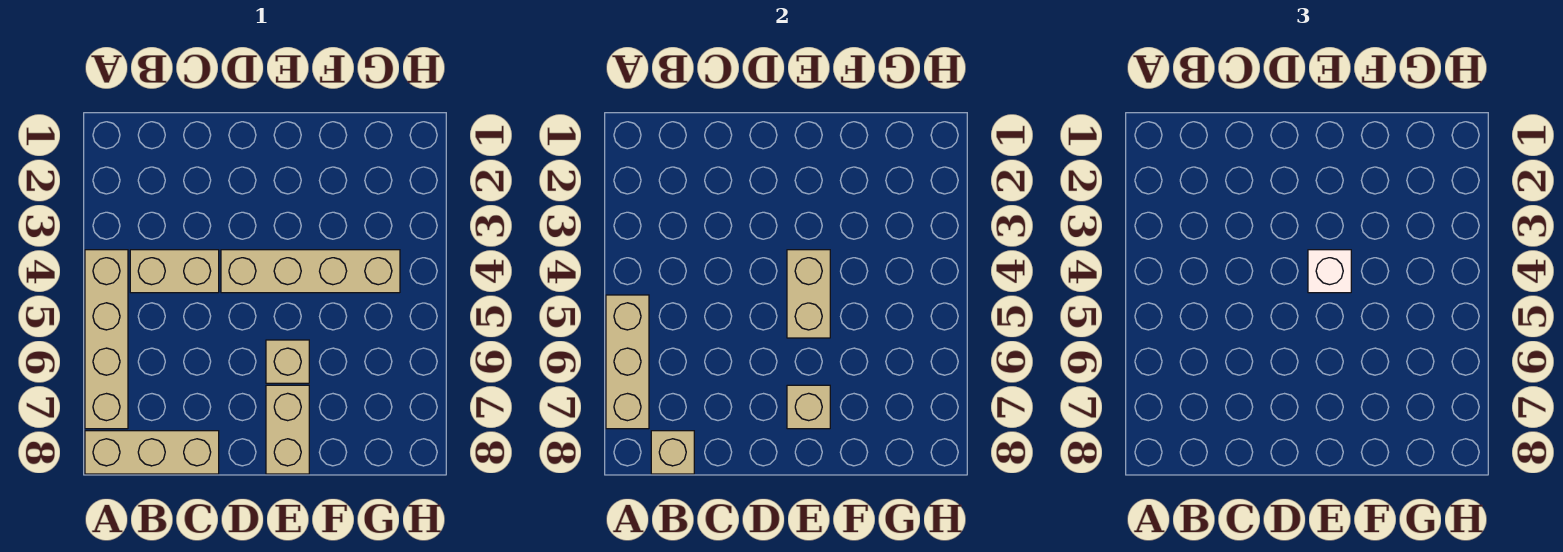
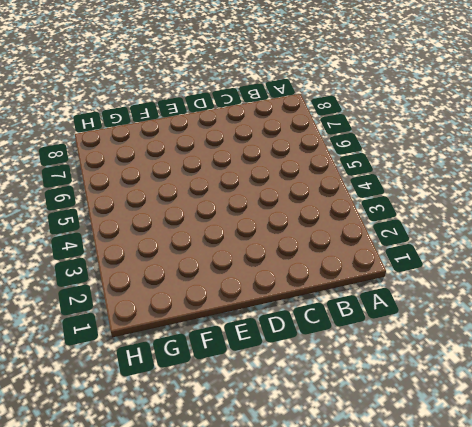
none -> tan brick A4:A7 level 1
none -> tan brick A8:C8 level 1

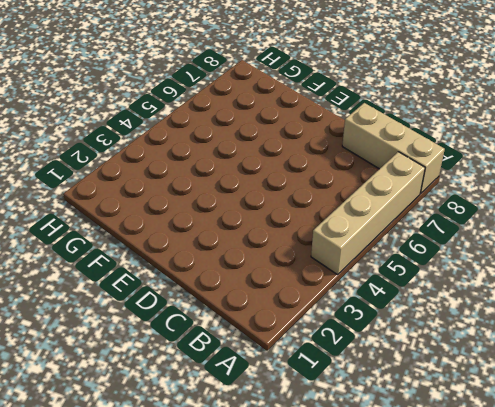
none -> tan brick B4:C4 level 1
none -> tan brick D4:G4 level 1

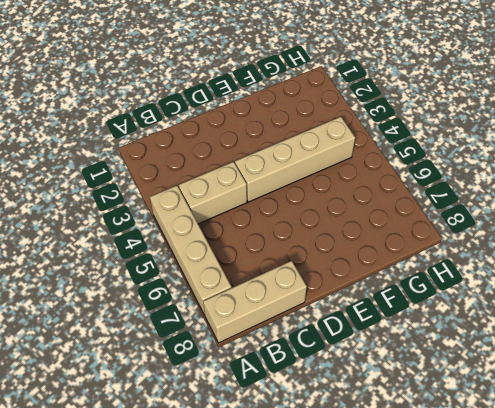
none -> tan brick E6 level 1
none -> tan brick E7:E8 level 1

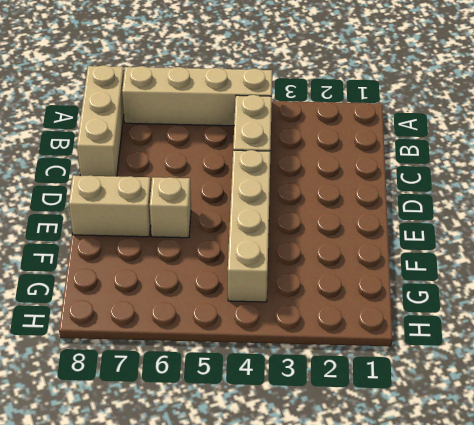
none -> tan brick A5:A7 level 2
none -> tan brick B8 level 2

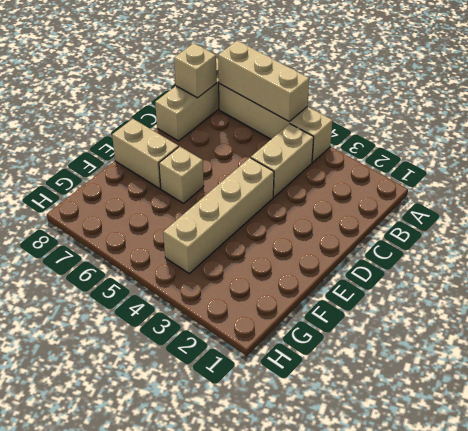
none -> tan brick E4:E5 level 2
none -> tan brick E7 level 2

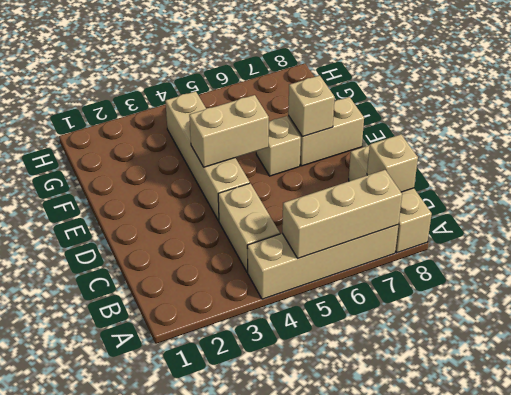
none -> white brick E4 level 3

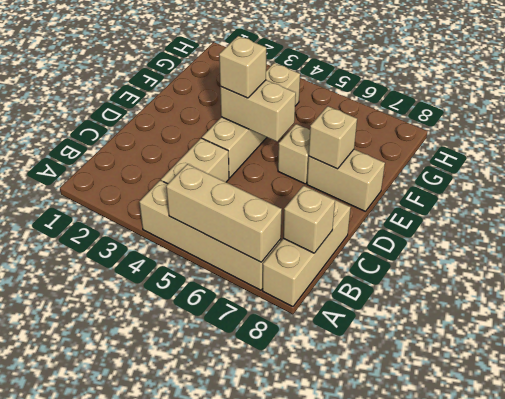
tan brick E4 level 3 -> white brick E4 level 3

